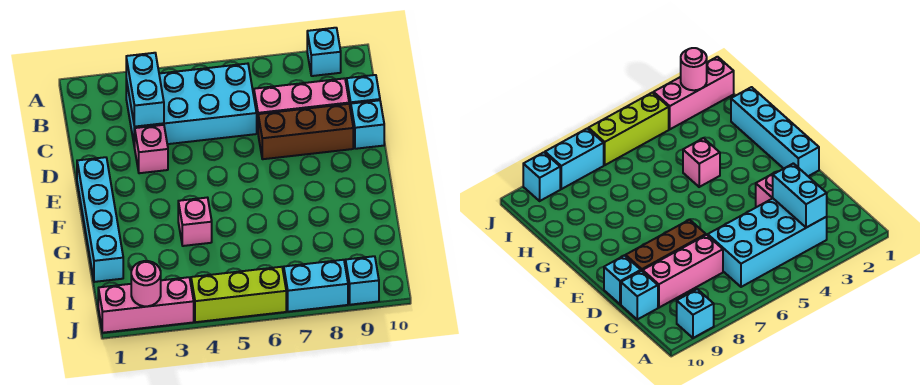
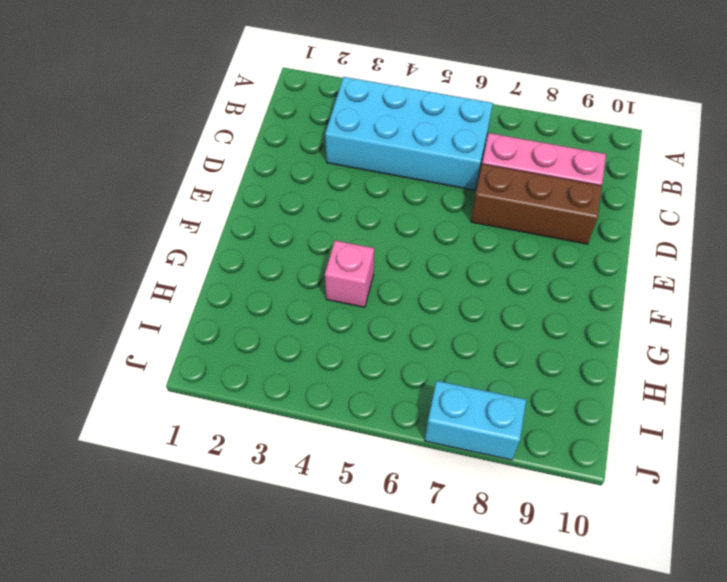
none -> cyan brick A9 level 1
none -> cyan brick C10 level 1
none -> pink brick D3 level 1

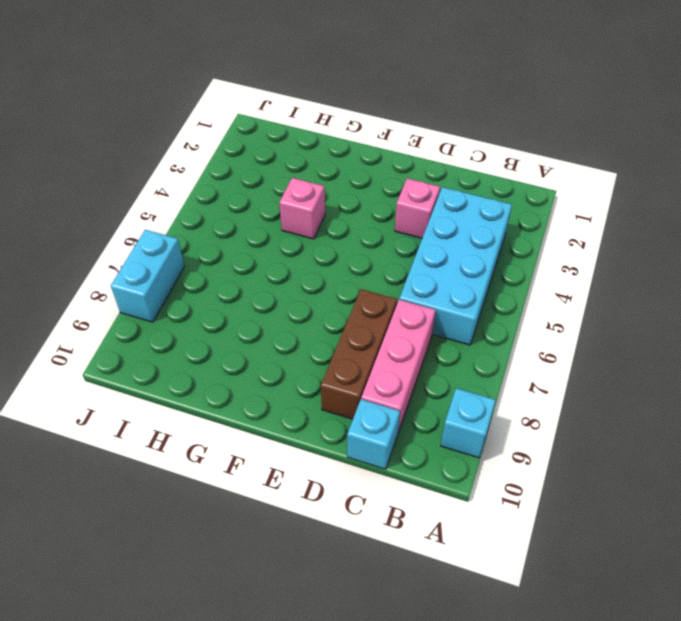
none -> cyan brick D10 level 1
none -> cyan brick E1:H1 level 1
none -> pink brick J1:J3 level 1

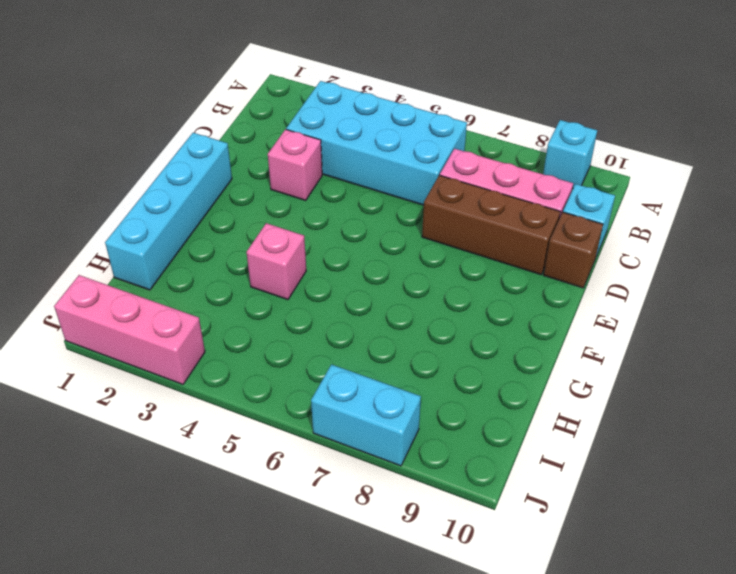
brown brick D10 level 1 -> cyan brick D10 level 1
none -> lime brick J4:J6 level 1
none -> cyan brick J9 level 1
none -> cyan brick B3:C3 level 2

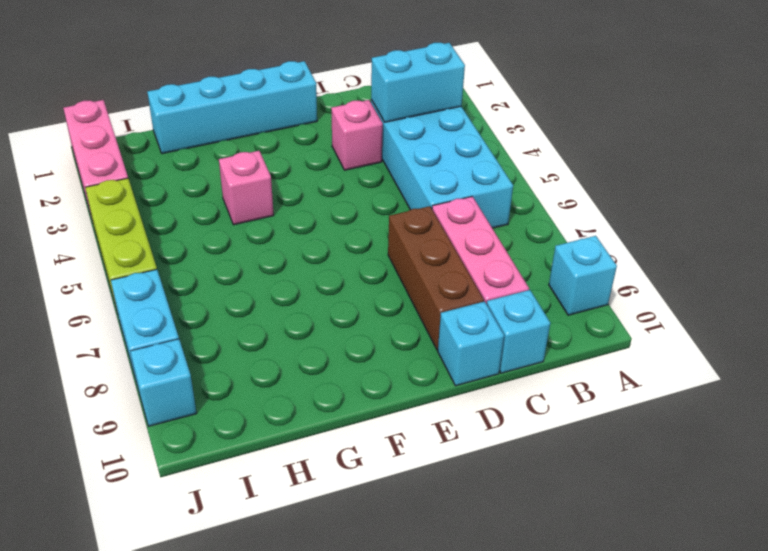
none -> pink round brick J2 level 2

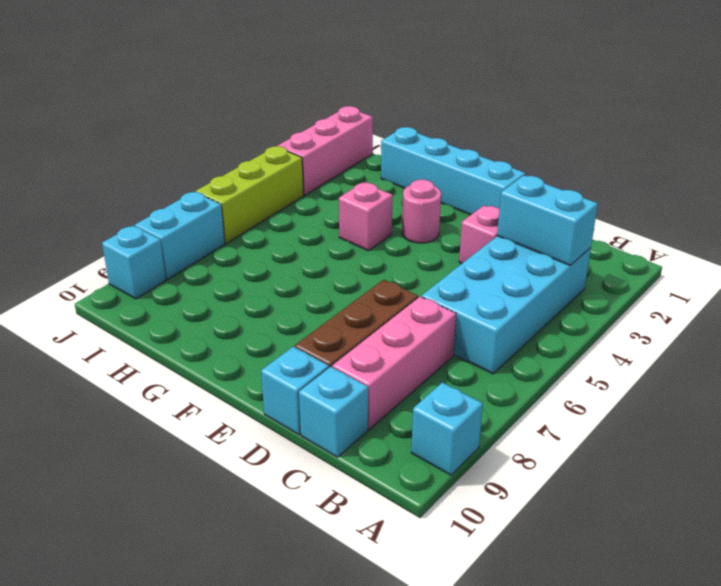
pink round brick F3 level 1 -> pink round brick J2 level 2

